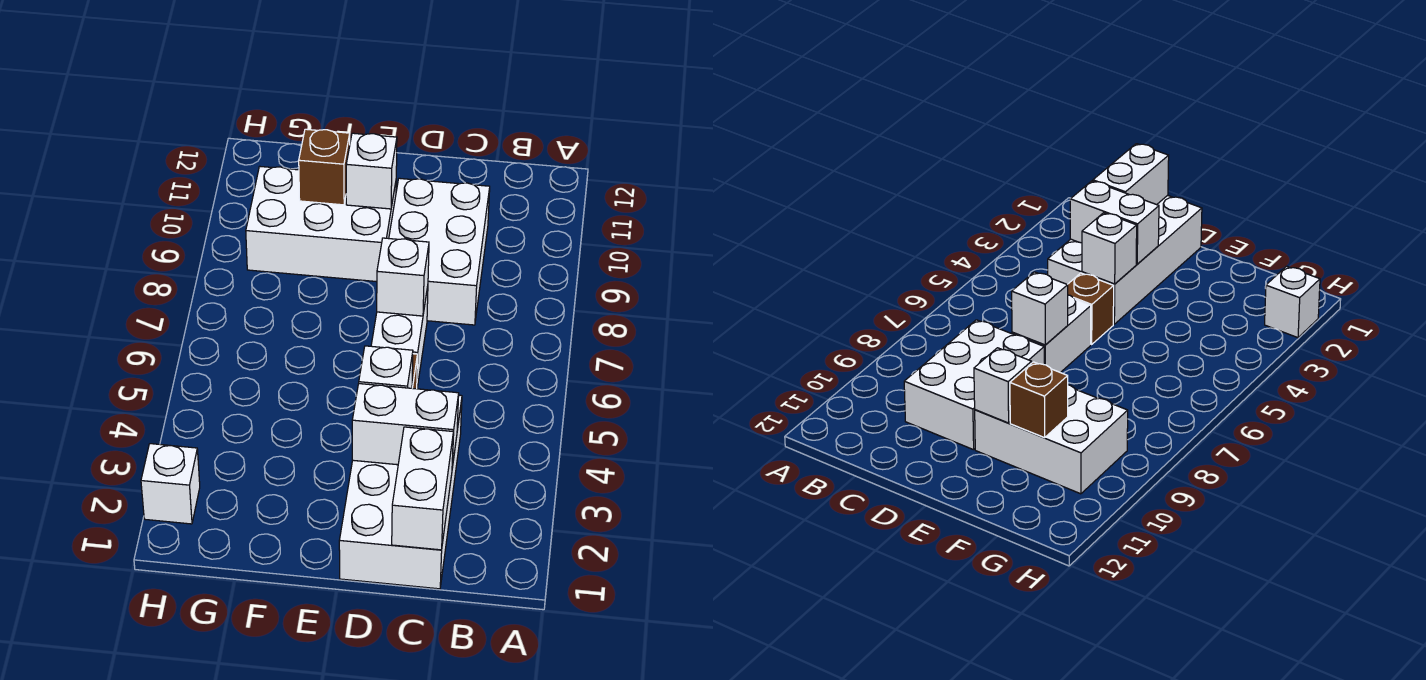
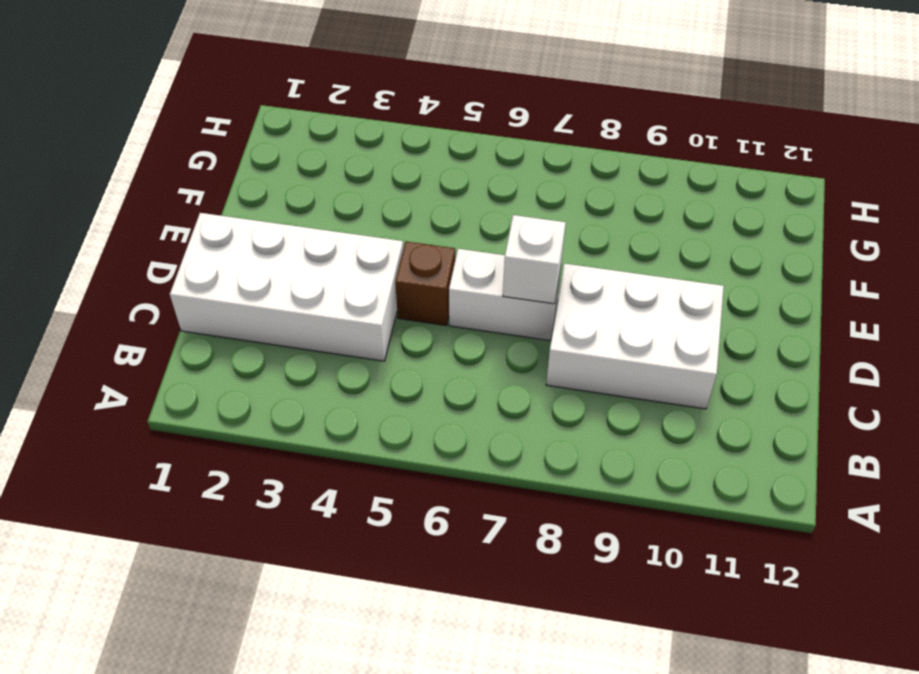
none -> white brick E9:G10 level 1
none -> white brick H2 level 1
none -> white brick C1:C2 level 2

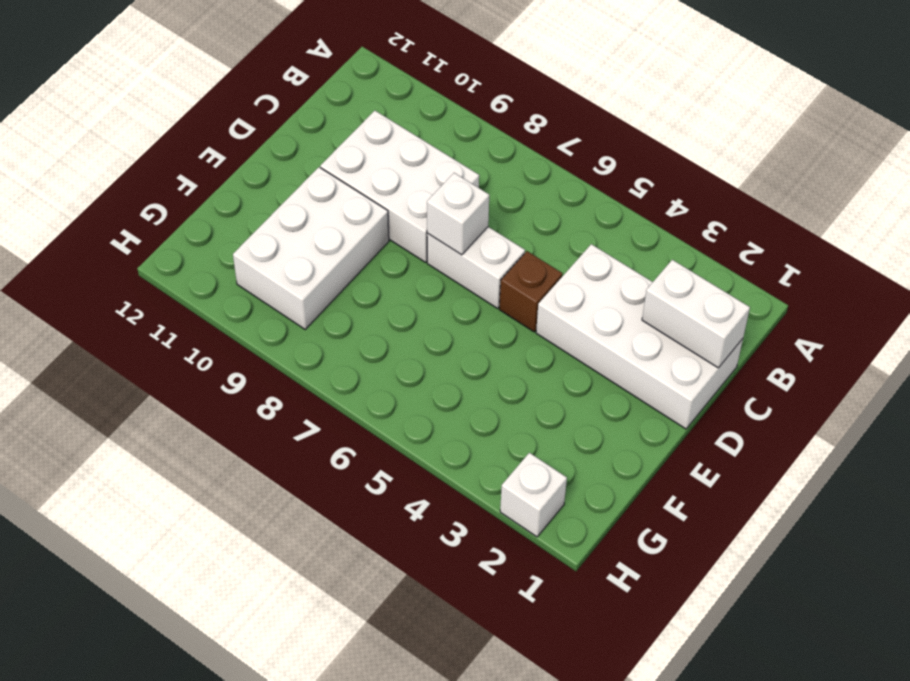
none -> white brick C3:D3 level 2
none -> white brick D4 level 2
none -> white brick E10 level 2

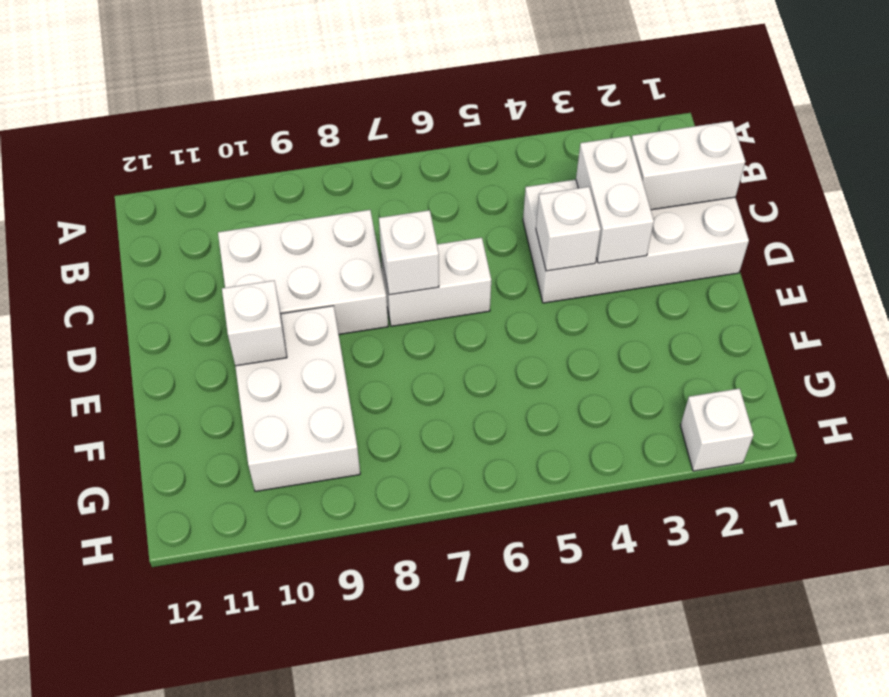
none -> brown brick D5 level 1
none -> brown brick F10 level 2

